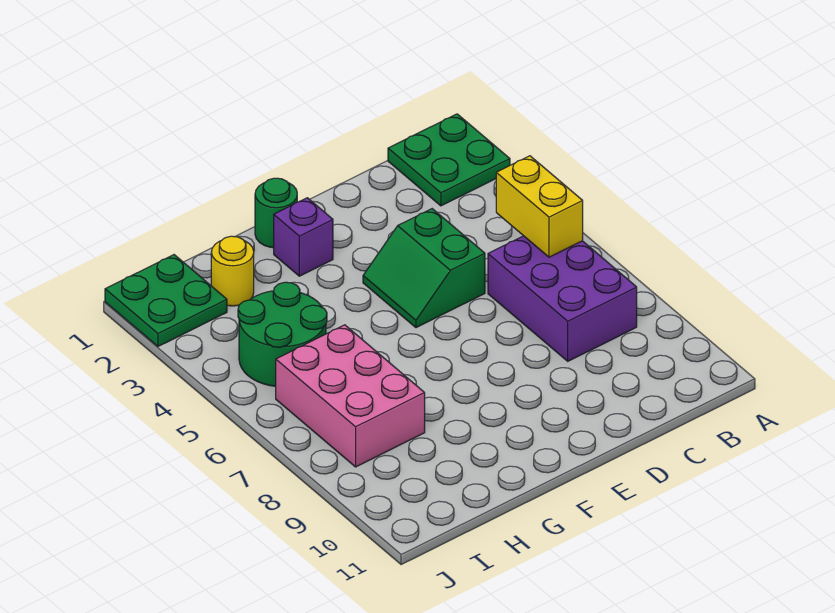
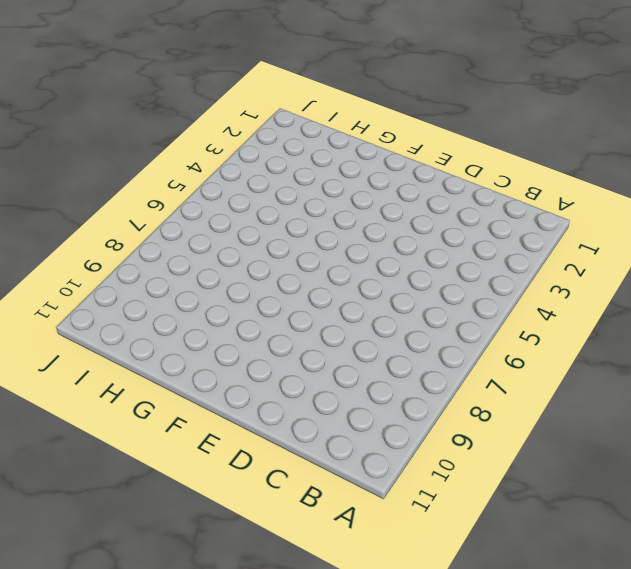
none -> green plate A1:B2 level 1
none -> purple brick B6:C8 level 1

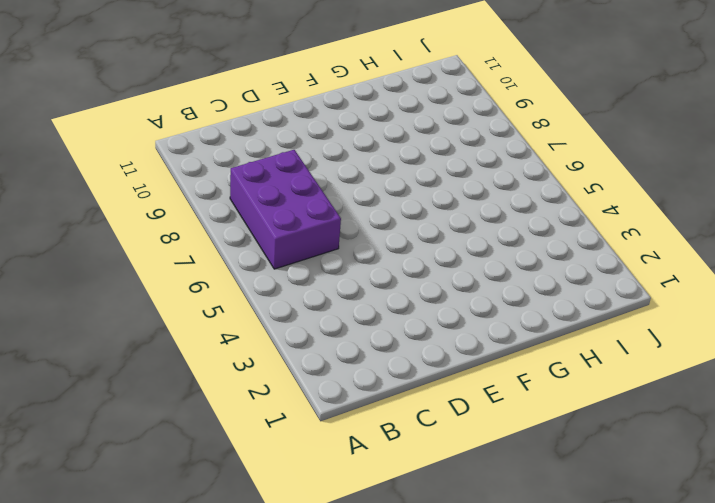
none -> green plate A1:B2 level 1
none -> green slope D4:E5 level 1 top D

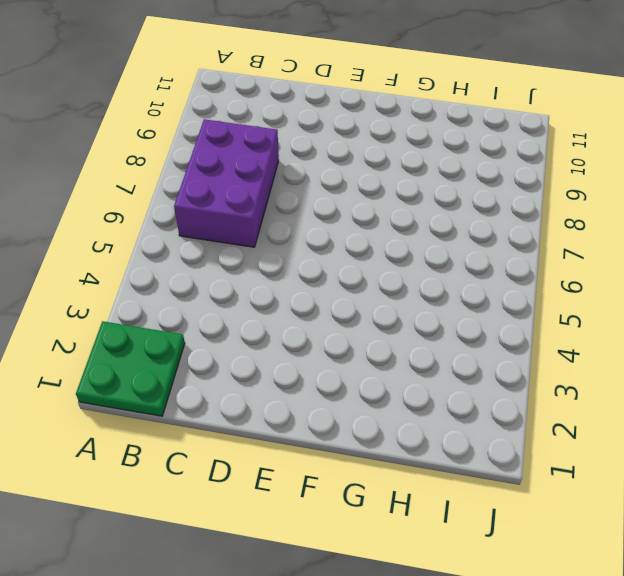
none -> green slope D4:E5 level 1 top D
none -> green round brick F1 level 1

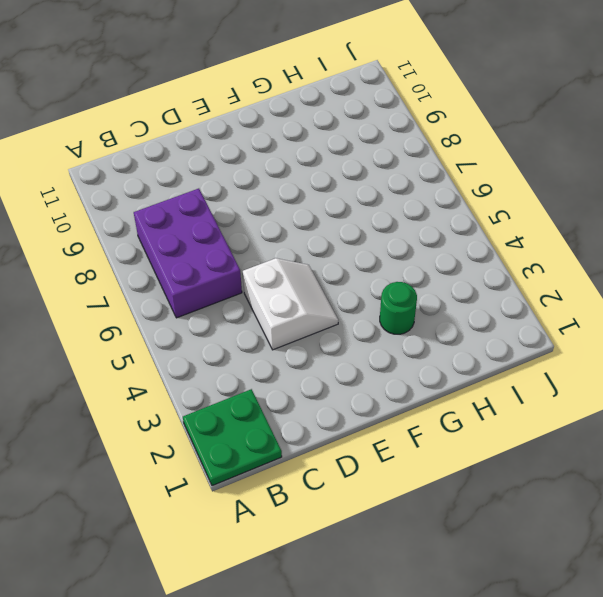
white slope D4:E5 level 1 top D -> green slope D4:E5 level 1 top D
green round brick G3 level 1 -> green round brick F1 level 1
none -> purple brick F2 level 1
none -> yellow round brick H2 level 1

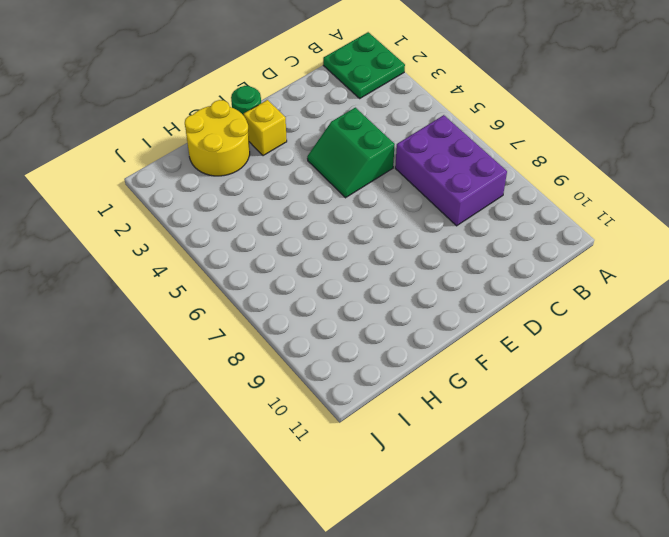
yellow brick F2 level 1 -> purple brick F2 level 1
yellow round brick G1:H2 level 1 -> yellow round brick H2 level 1
none -> green round brick H4:I5 level 1
none -> pink brick H6:I8 level 1

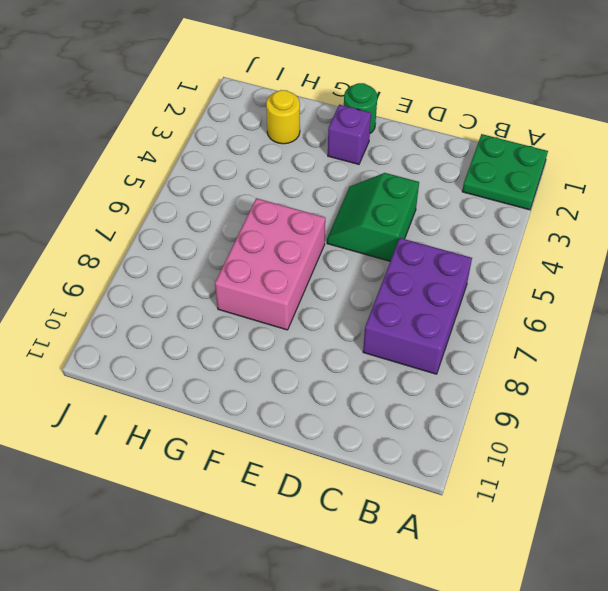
pink brick F6:G8 level 1 -> pink brick H6:I8 level 1
none -> green round brick H4:I5 level 1
none -> green plate I1:J2 level 1

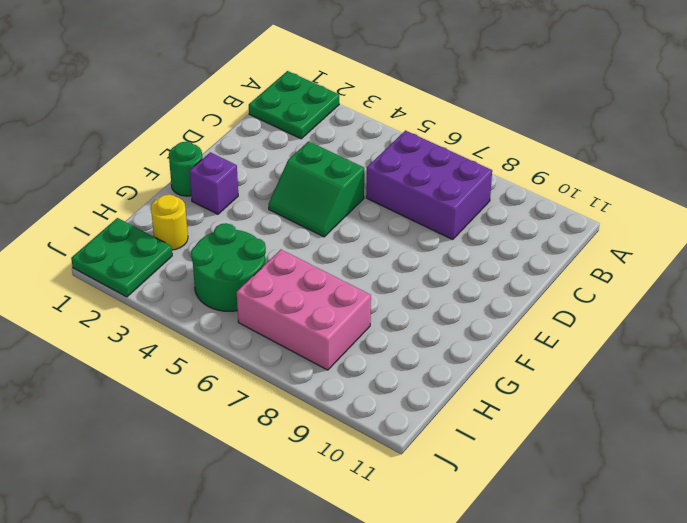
none -> yellow brick B5:B6 level 2

